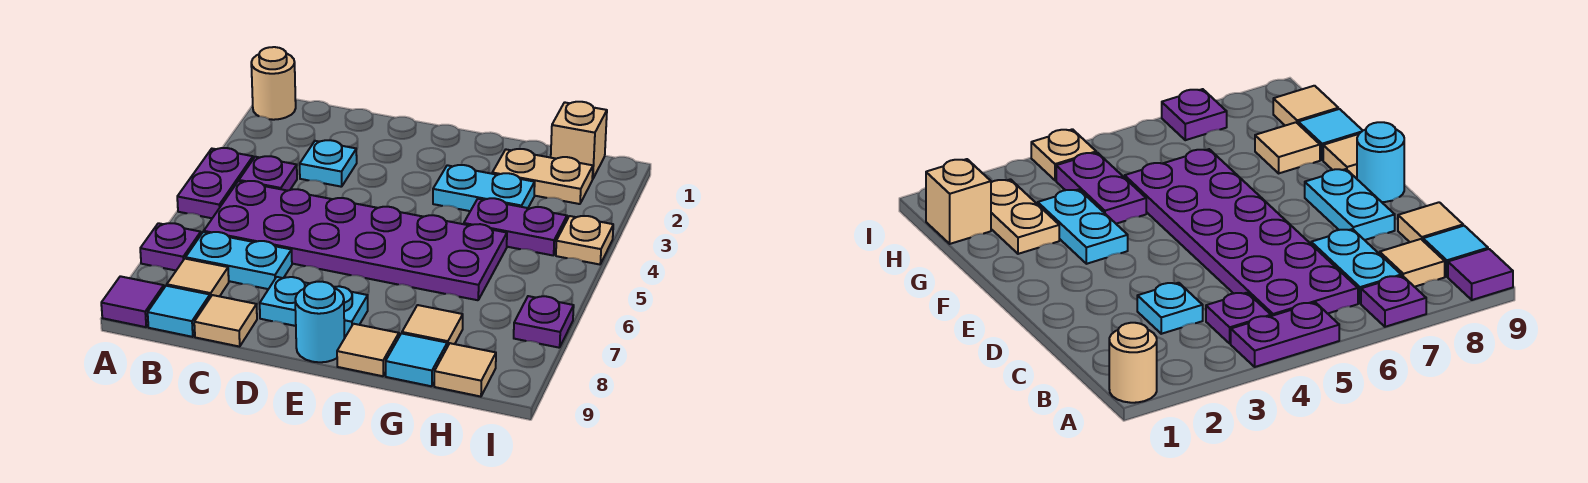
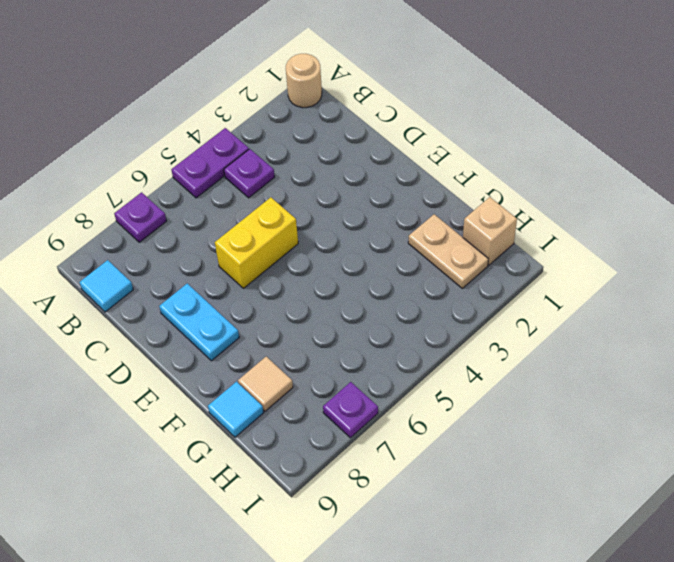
yellow brick D5:D6 level 1 -> purple plate B5:G6 level 1
none -> purple tile A9 level 1
none -> cyan plate B7:C7 level 1
none -> tan tile B8 level 1

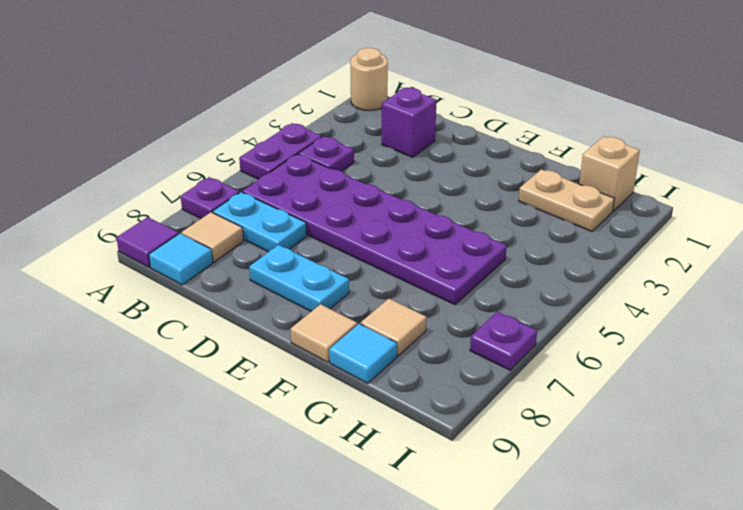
purple brick C2 level 1 -> none
none -> cyan plate C3 level 1
none -> tan tile C9 level 1
none -> cyan round brick E9 level 1

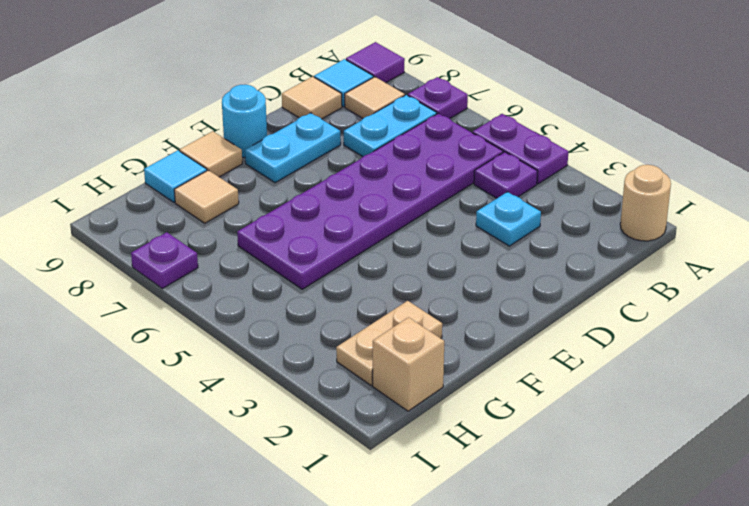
none -> cyan plate F3:G3 level 1
none -> purple plate G4:H4 level 1
none -> tan tile H9 level 1

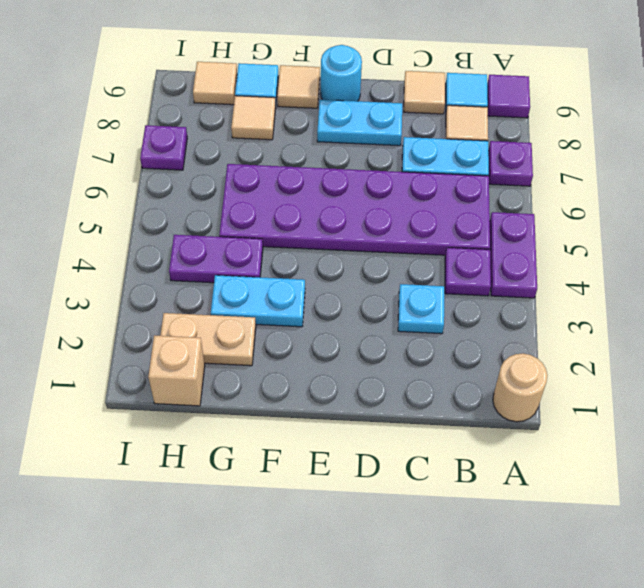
none -> tan plate I4 level 1

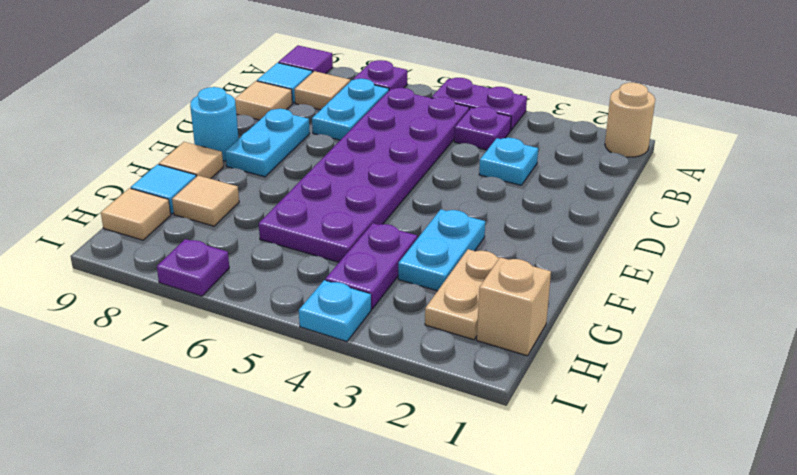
cyan plate I4 level 1 -> tan plate I4 level 1

